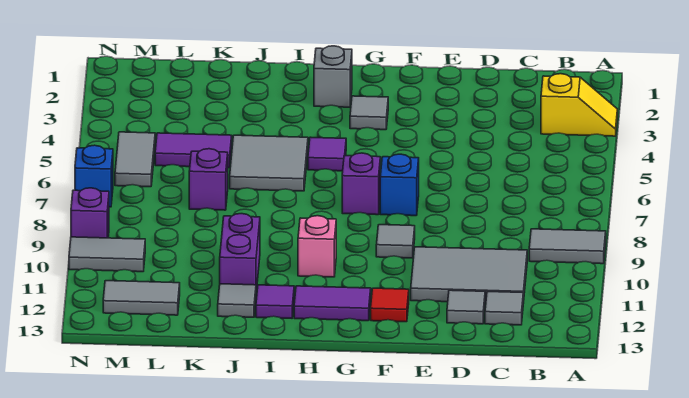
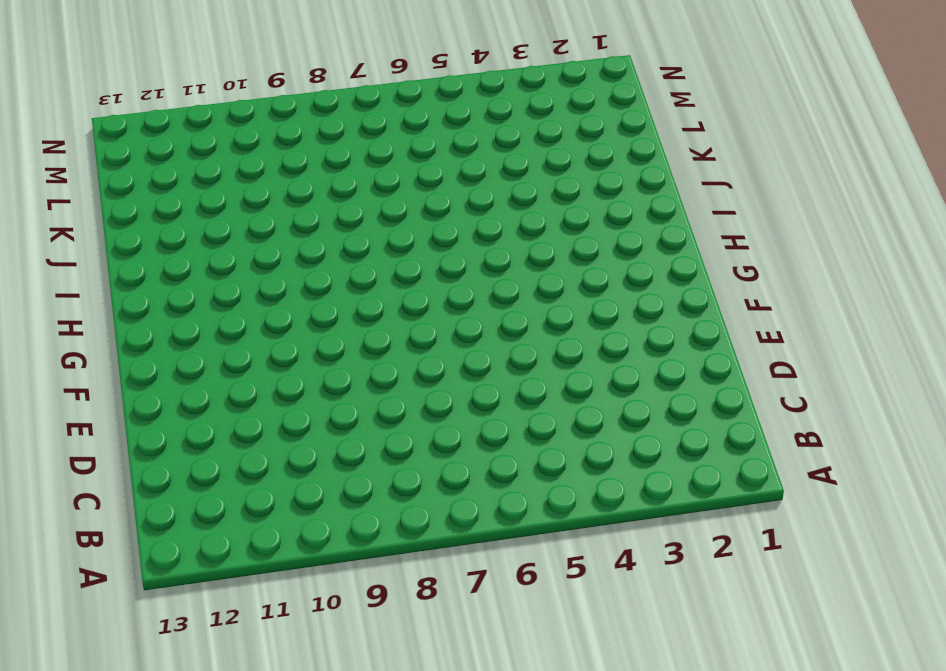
none -> yellow slope A3:B3 level 1 top B
none -> grey tile A9:B9 level 1
none -> grey tile C10:E11 level 1

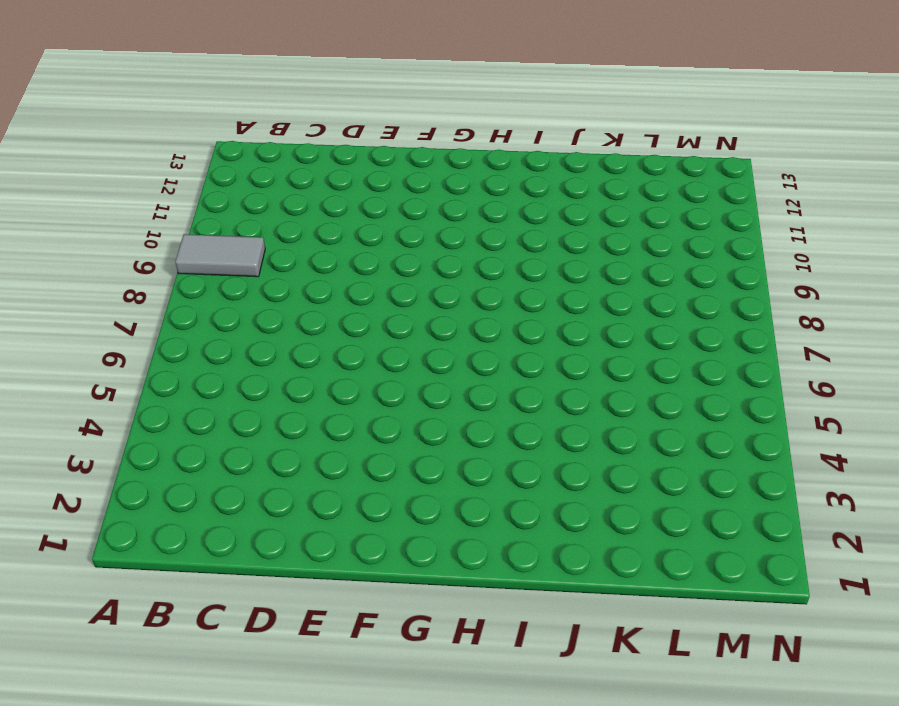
none -> yellow slope A3:B3 level 1 top B
none -> grey tile C10:E11 level 1
none -> grey tile C12 level 1

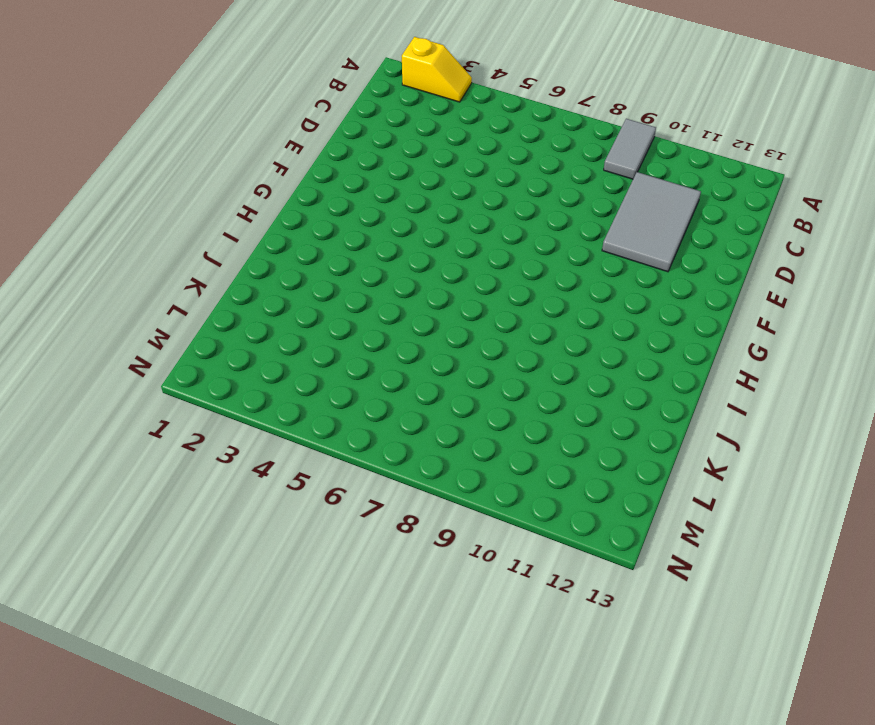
yellow slope A2:A3 level 1 top 2 -> yellow slope A3:B3 level 1 top B
none -> grey tile C12 level 1
none -> grey tile D12 level 1
none -> blue brick F7 level 1

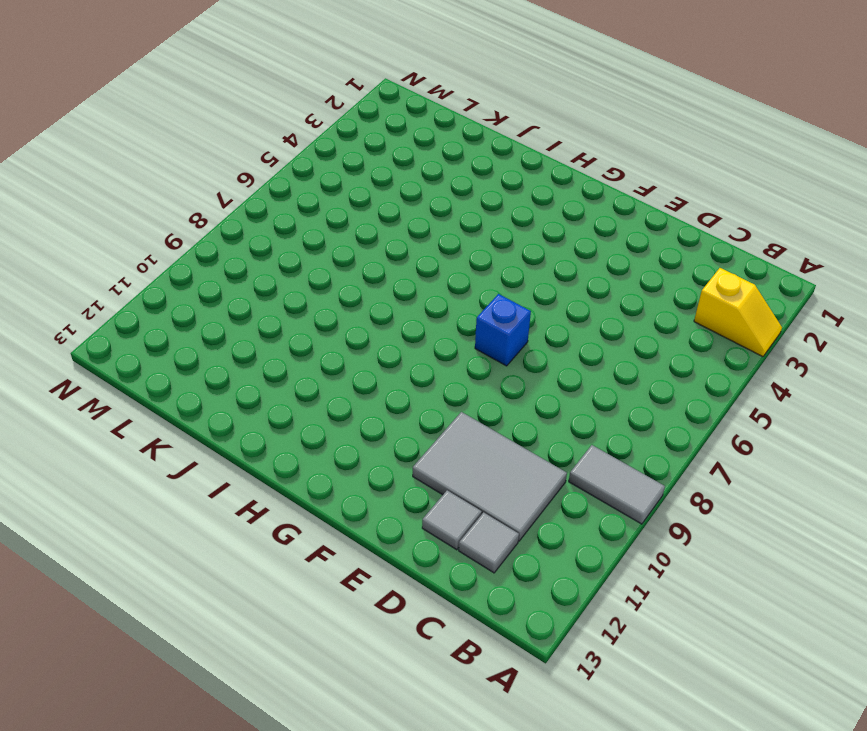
none -> grey tile F9 level 1
none -> red tile F12 level 1
none -> grey tile G3 level 1

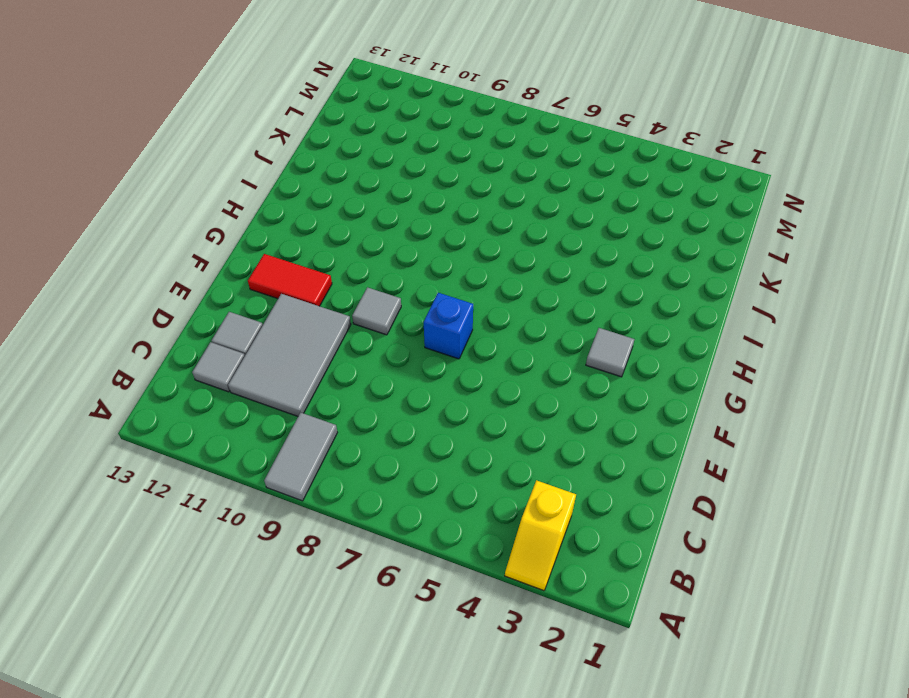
red tile F11:F12 level 1 -> red tile F12 level 1
none -> purple brick G7 level 1
none -> purple tile G12:H12 level 1
none -> grey brick H2 level 1

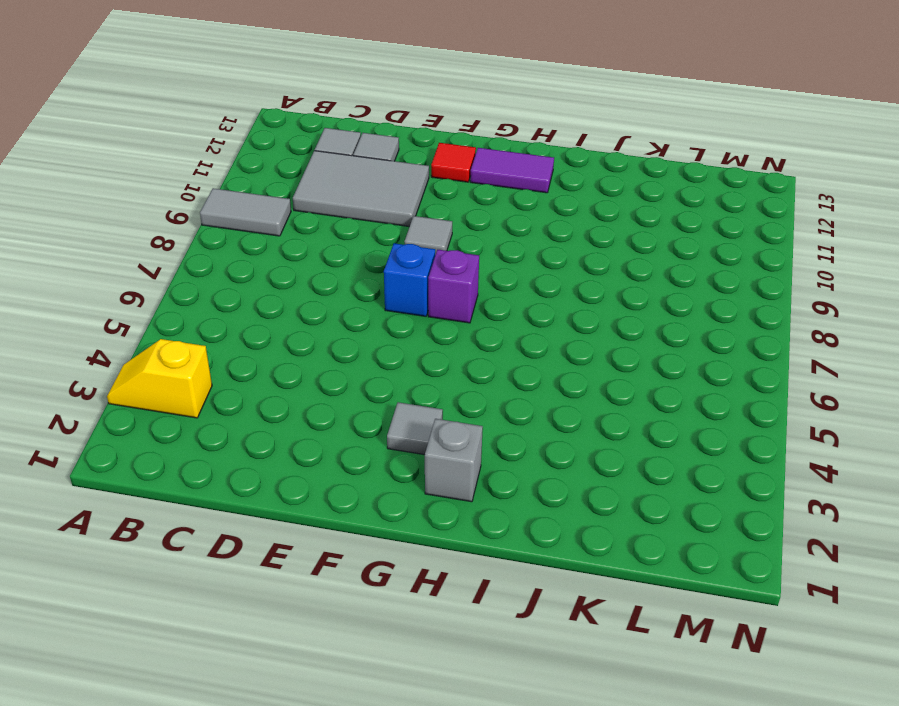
none -> purple tile H5 level 1
none -> pink brick H10 level 1
none -> grey tile I5:J6 level 1

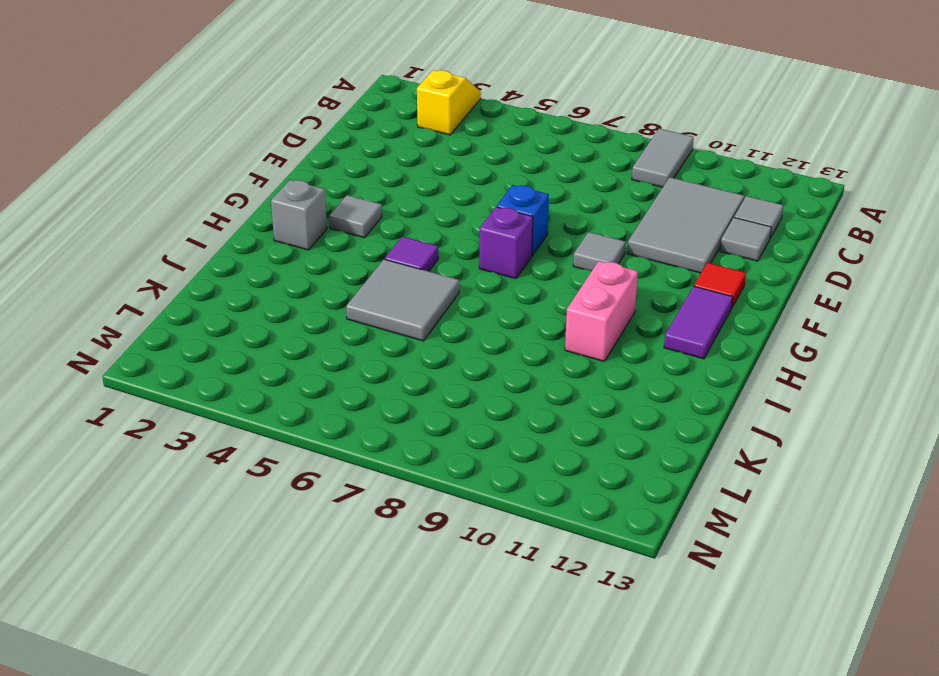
pink brick H10:I10 level 1 -> pink brick H10 level 1
none -> purple tile I12 level 1
none -> purple brick J10:J11 level 1
none -> grey tile J12 level 1

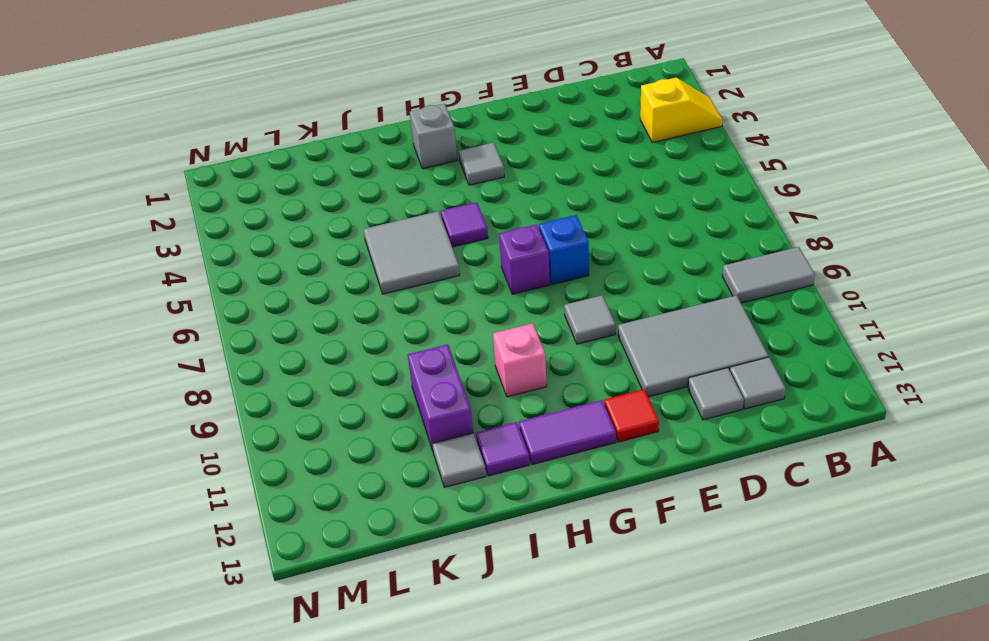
none -> purple tile K5:L5 level 1
none -> purple brick K7 level 1
none -> grey tile L12:M12 level 1

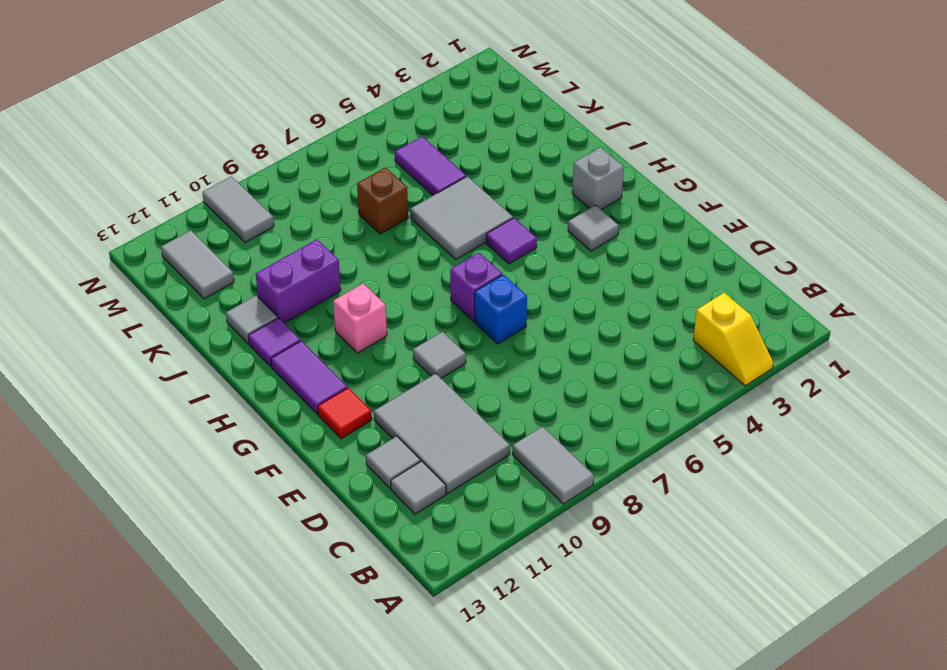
brown brick K7 level 1 -> purple brick K7 level 1
none -> grey tile M5:M6 level 1
none -> blue brick N7 level 1
none -> purple brick N9 level 1

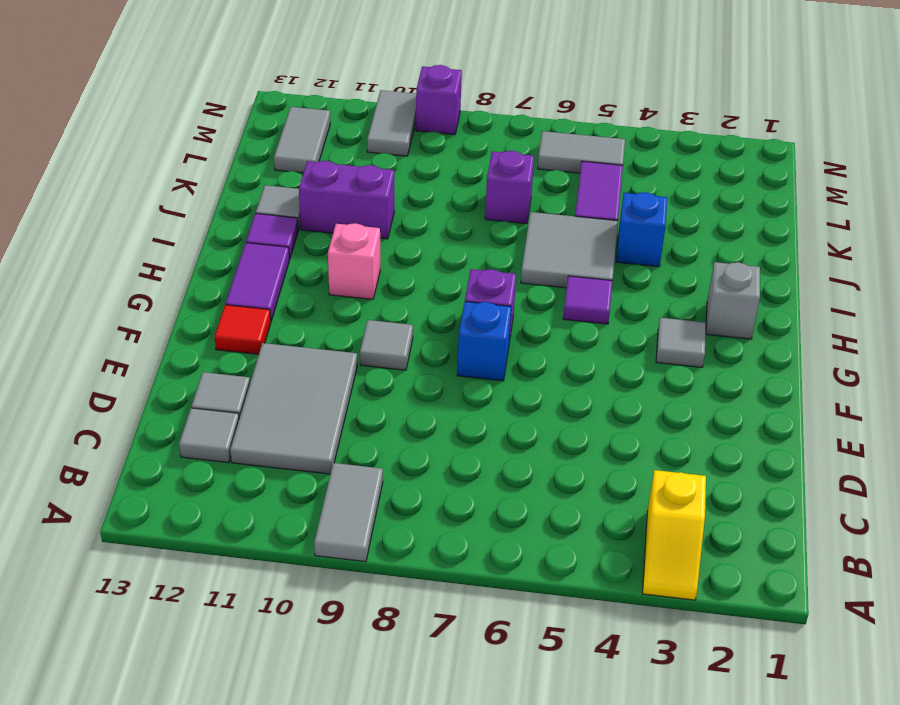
blue brick J4 level 1 -> blue brick N7 level 1

